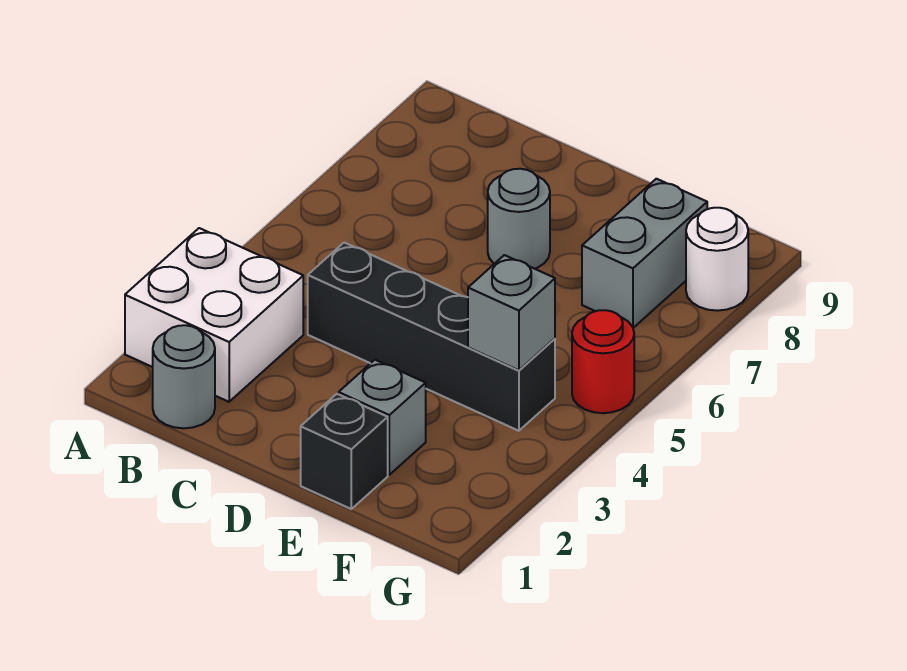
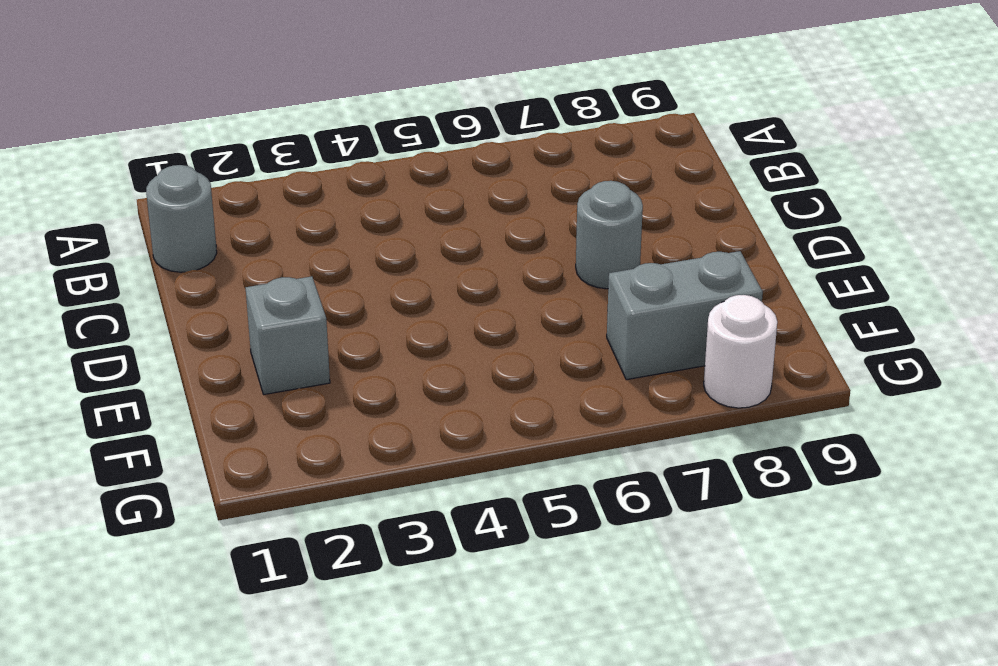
none -> white brick A2:B3 level 1
none -> black brick C4:F4 level 1

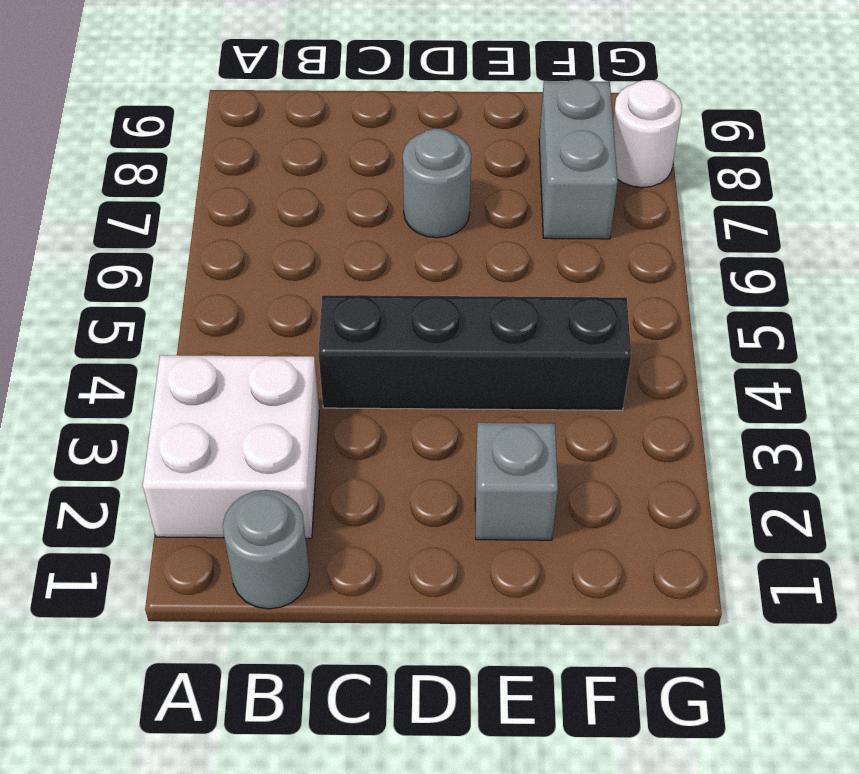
none -> black brick E1 level 1
none -> red round brick G5 level 1

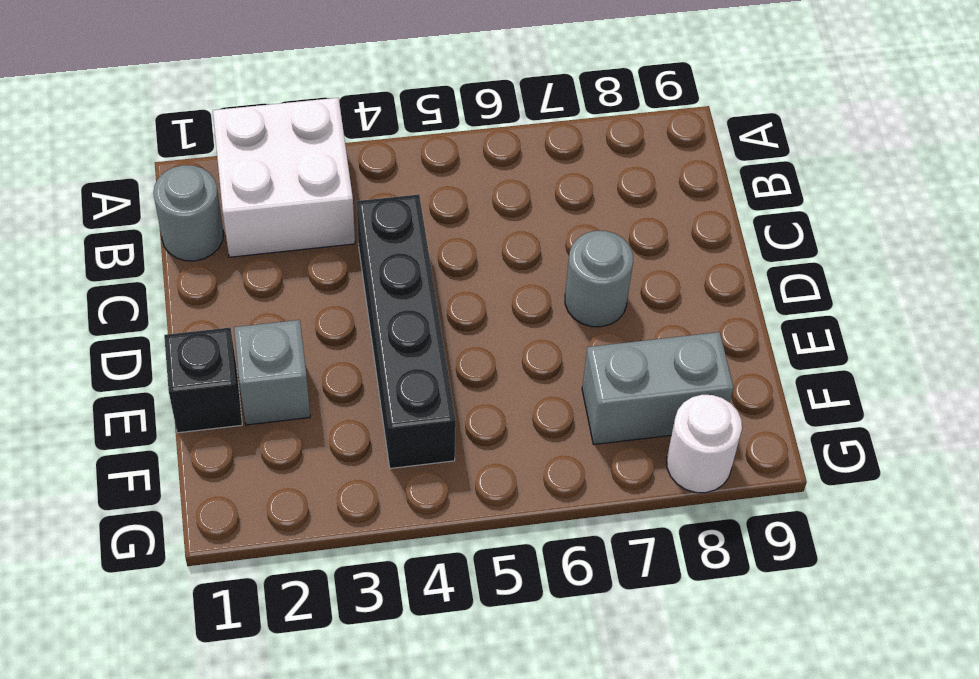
none -> red round brick G5 level 1
none -> grey brick F4 level 2

